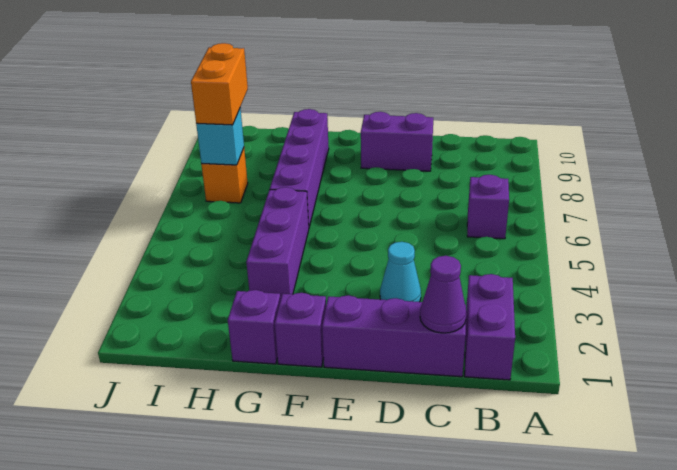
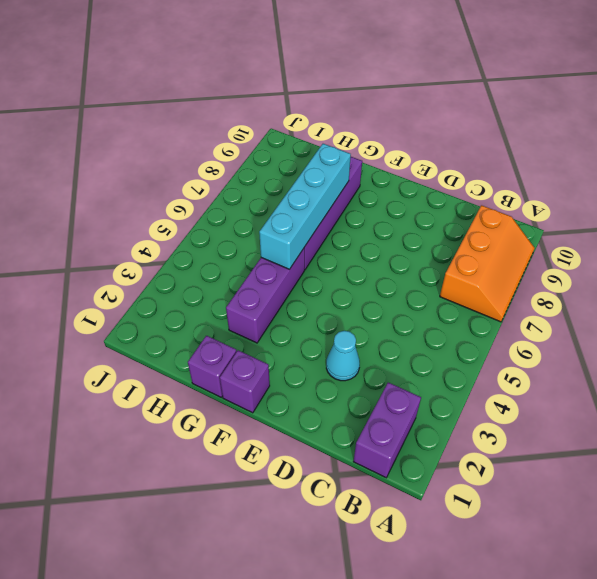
orange slope A7:B9 level 1 top B -> none
cyan brick G5:G8 level 2 -> none
none -> purple brick B6 level 1
none -> purple brick C1:E1 level 1
none -> purple brick D9:E9 level 1

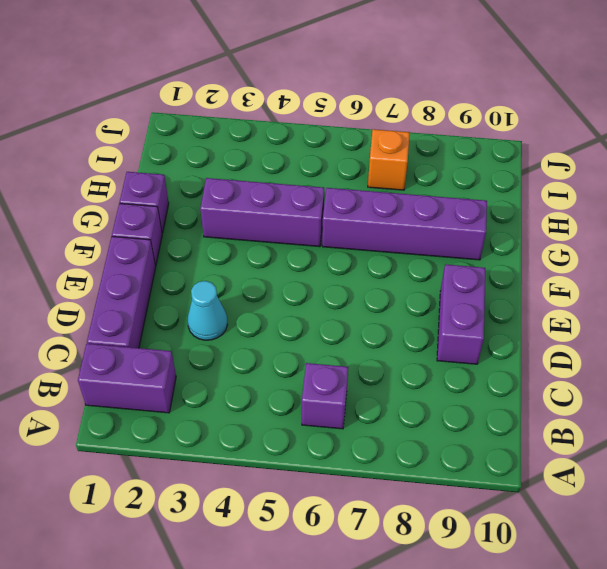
none -> purple cone C1 level 2
none -> cyan brick I7 level 2
none -> orange brick I7:I8 level 3

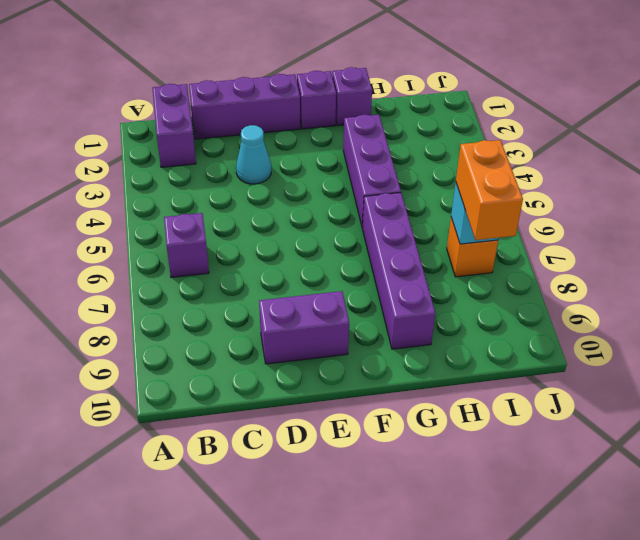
none -> purple cone C1 level 2

